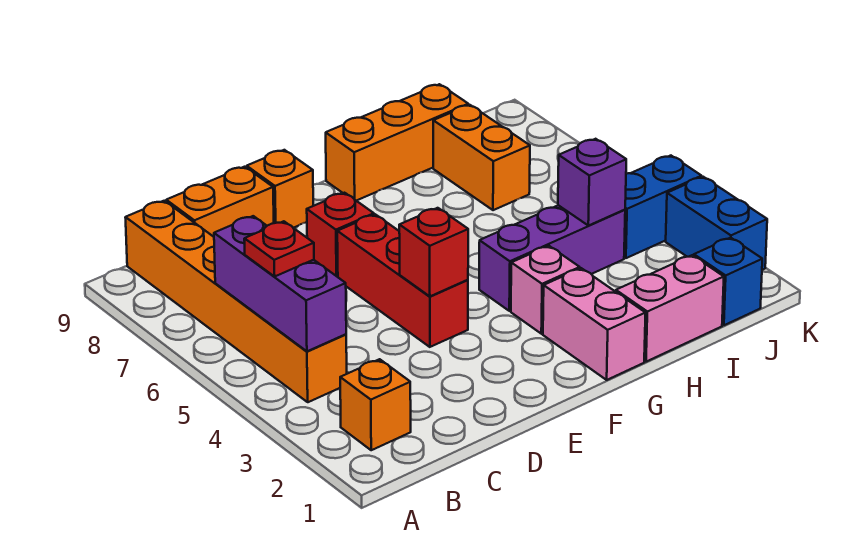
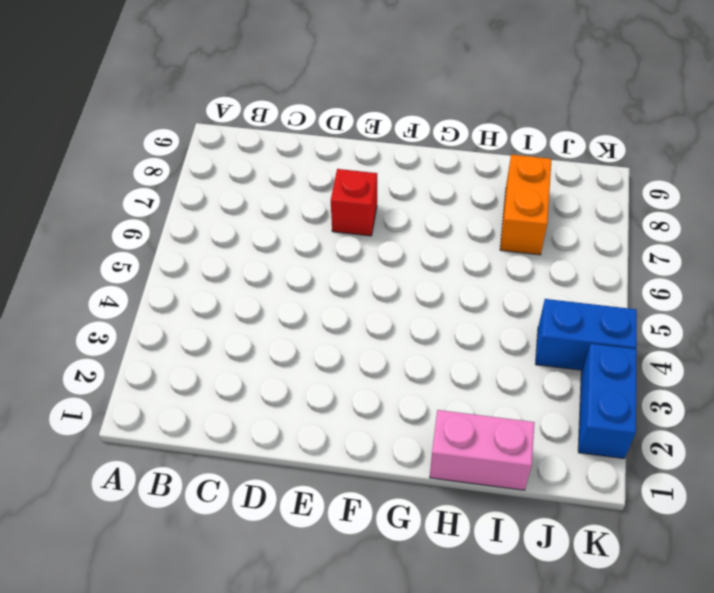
none -> orange brick B2 level 1
none -> orange brick B4:B9 level 1
none -> orange brick C9:D9 level 1

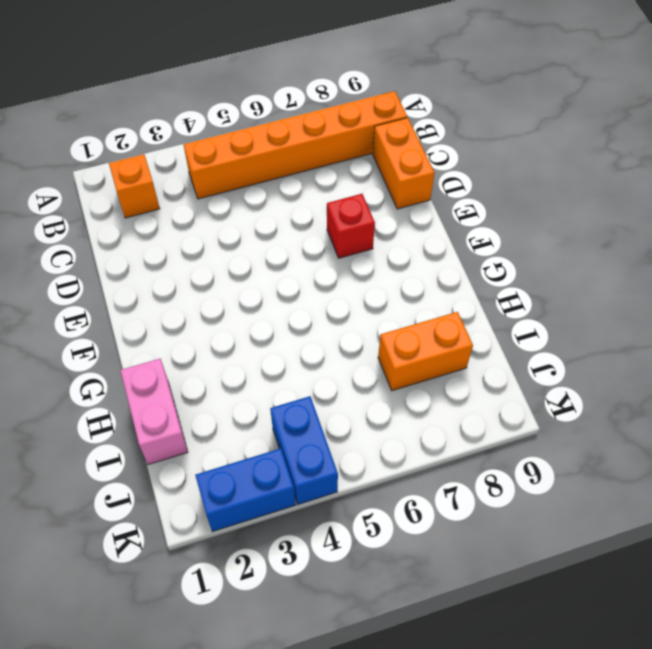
none -> red brick E4:E6 level 1
none -> orange brick E9 level 1
none -> pink brick G1:G2 level 1

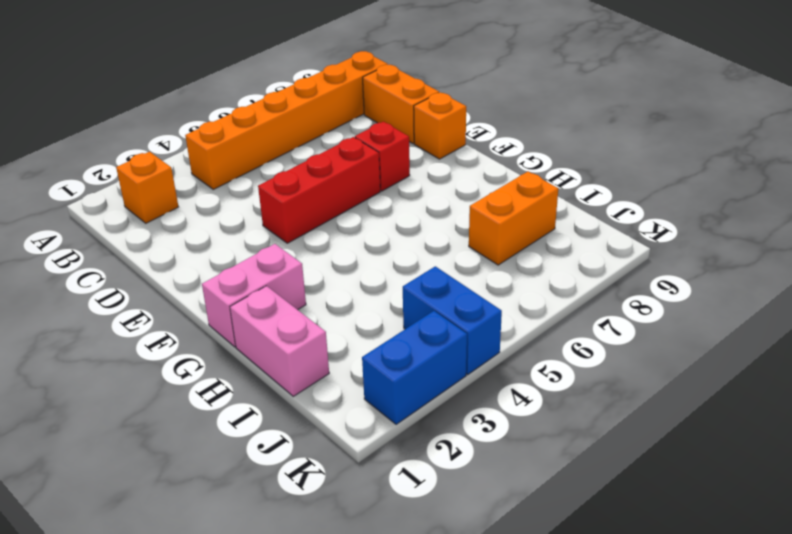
none -> pink brick G3 level 1
none -> purple brick G4:I4 level 1
none -> orange brick G9:I9 level 1

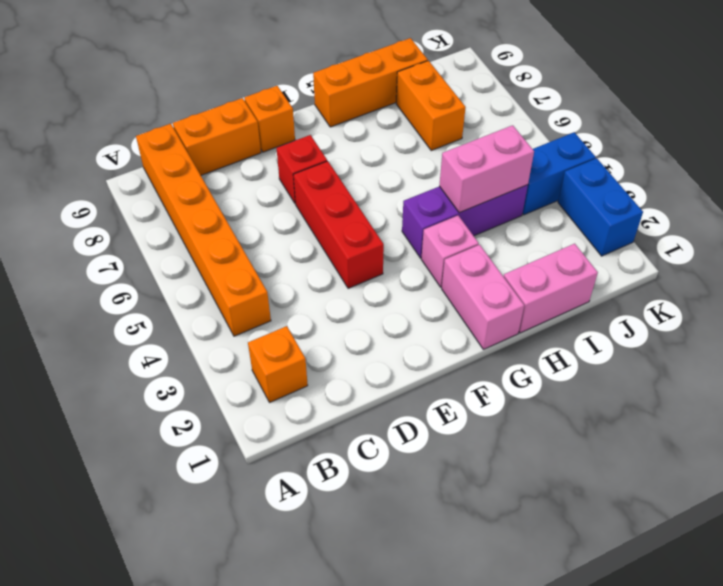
pink brick H4:I4 level 2 -> purple brick I4 level 2
none -> blue brick J1 level 1
none -> purple brick B4:B6 level 2
none -> red brick E4 level 2

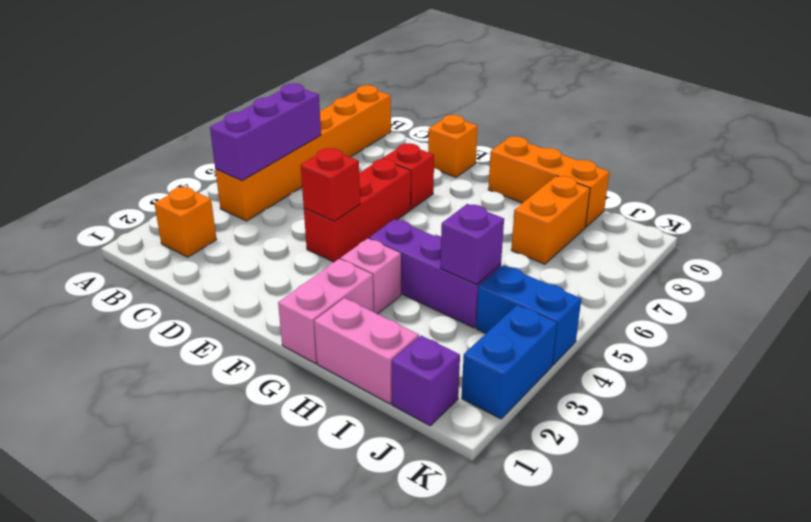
purple brick J1 level 1 -> blue brick J1 level 1
none -> orange brick C9:D9 level 1
none -> red plate B5 level 3

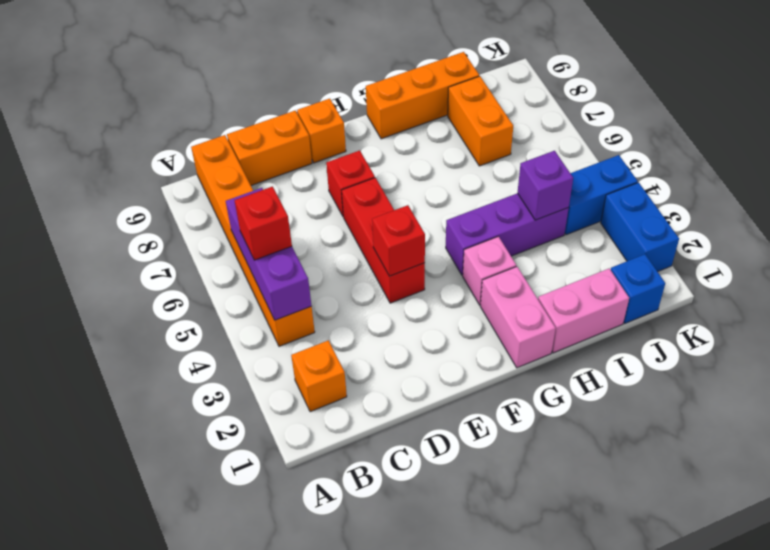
red brick B5 level 3 -> red plate B5 level 3

